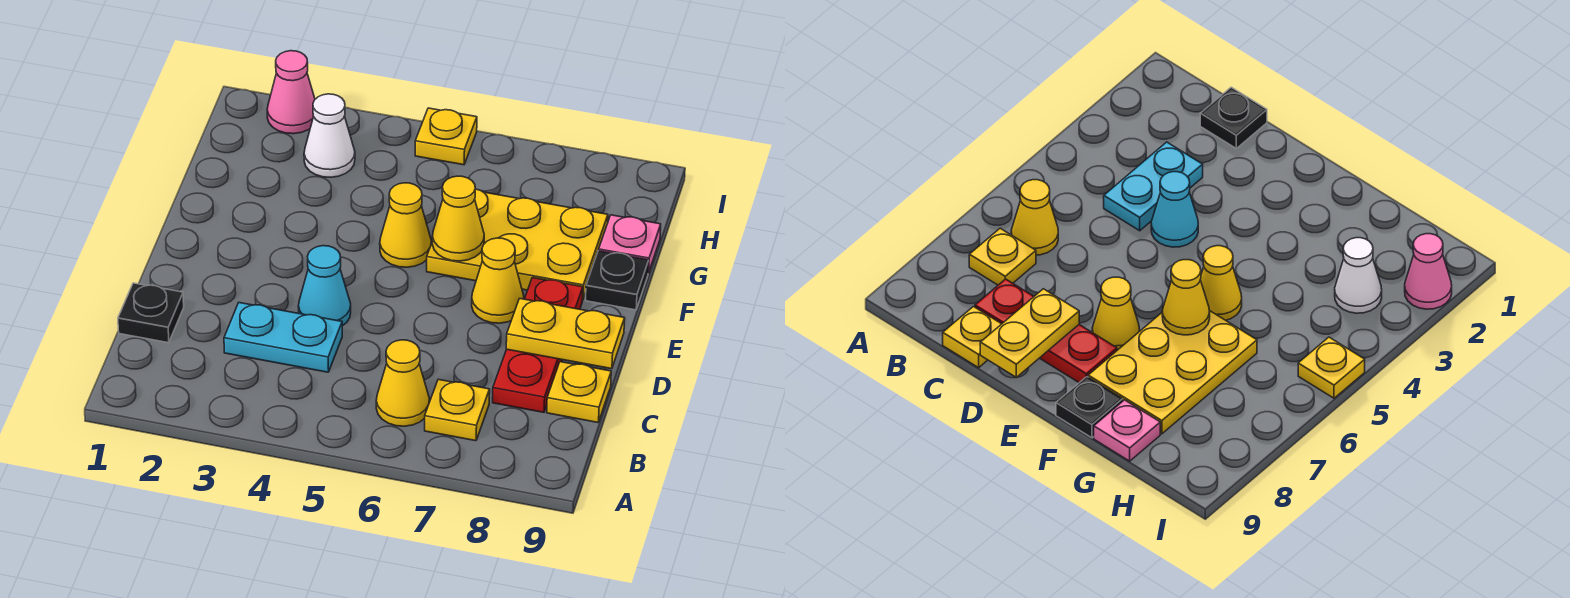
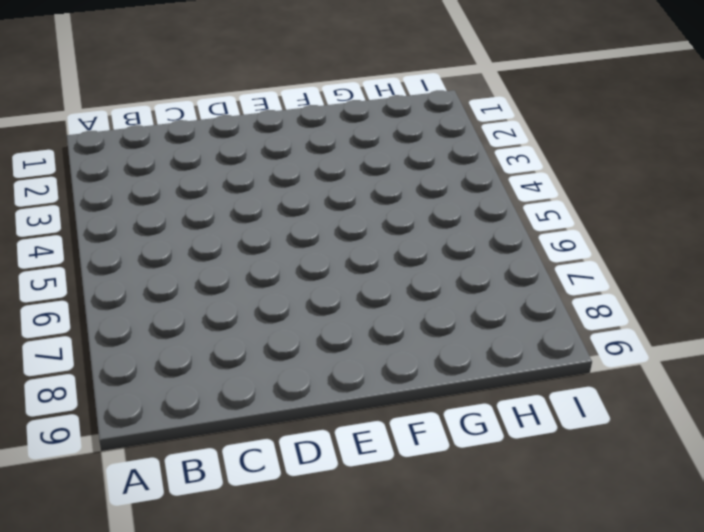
none -> yellow cone B6 level 1
none -> yellow plate B7 level 1
none -> black plate C1 level 1

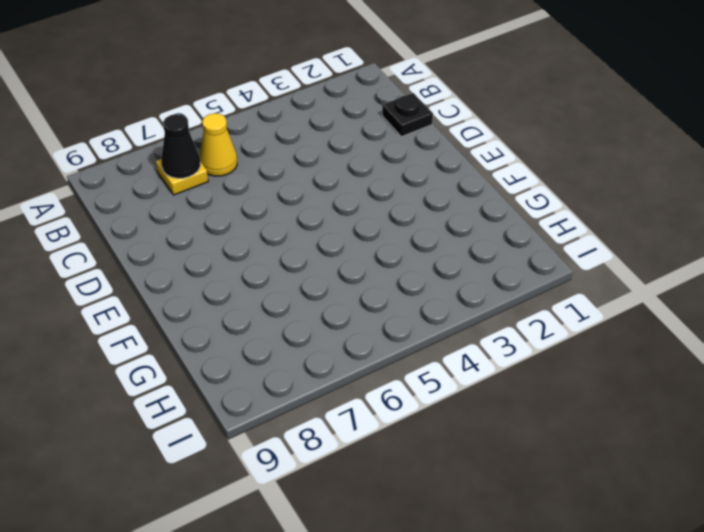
black cone B7 level 2 -> none
none -> cyan plate C3:C4 level 1
none -> red plate C8:E8 level 1
none -> yellow plate C9 level 1

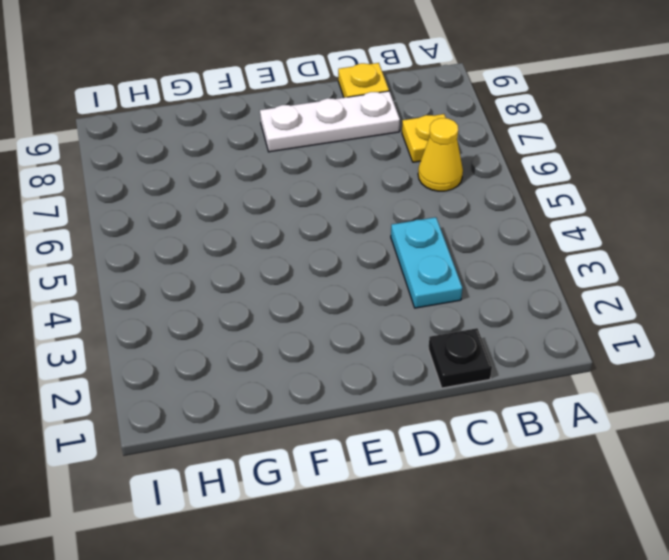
white plate C8:E8 level 1 -> red plate C8:E8 level 1
none -> cyan cone D4 level 1
none -> yellow cone E7 level 1
none -> yellow cone F5 level 1

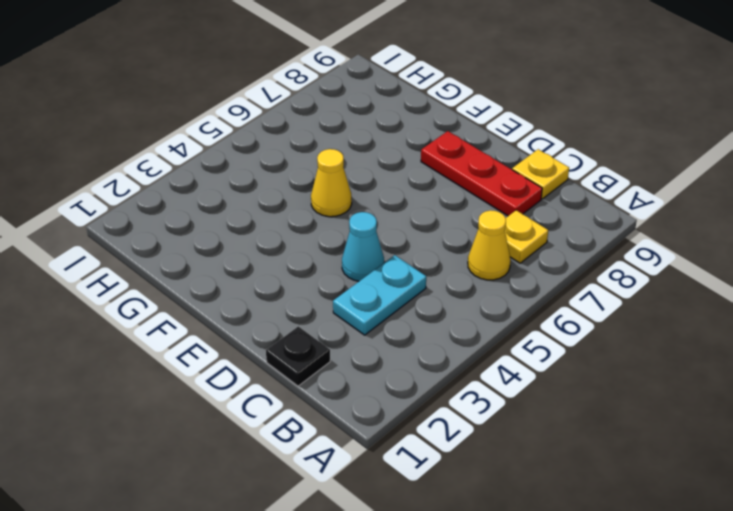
none -> yellow cone E7 level 1
none -> yellow plate F6:G8 level 1
none -> black plate F9 level 1

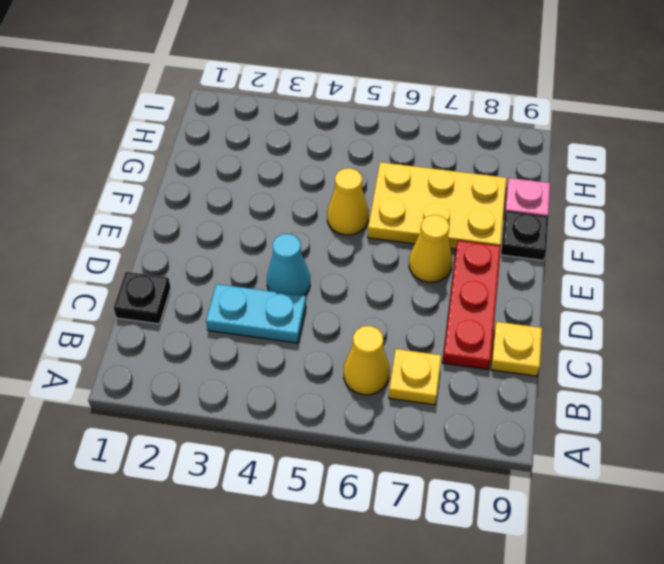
none -> white cone H3 level 1
none -> pink cone I2 level 1
none -> yellow plate I5 level 1

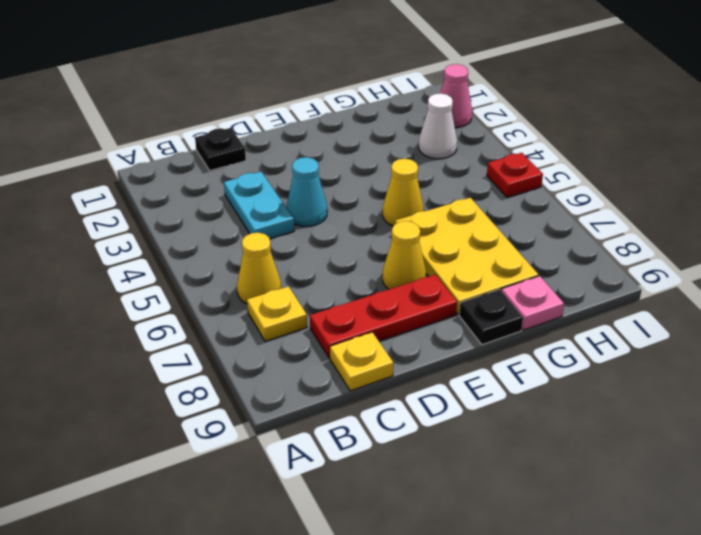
red plate I5 level 1 -> yellow plate I5 level 1
none -> yellow plate D8:D9 level 2
none -> yellow cone F6 level 2

